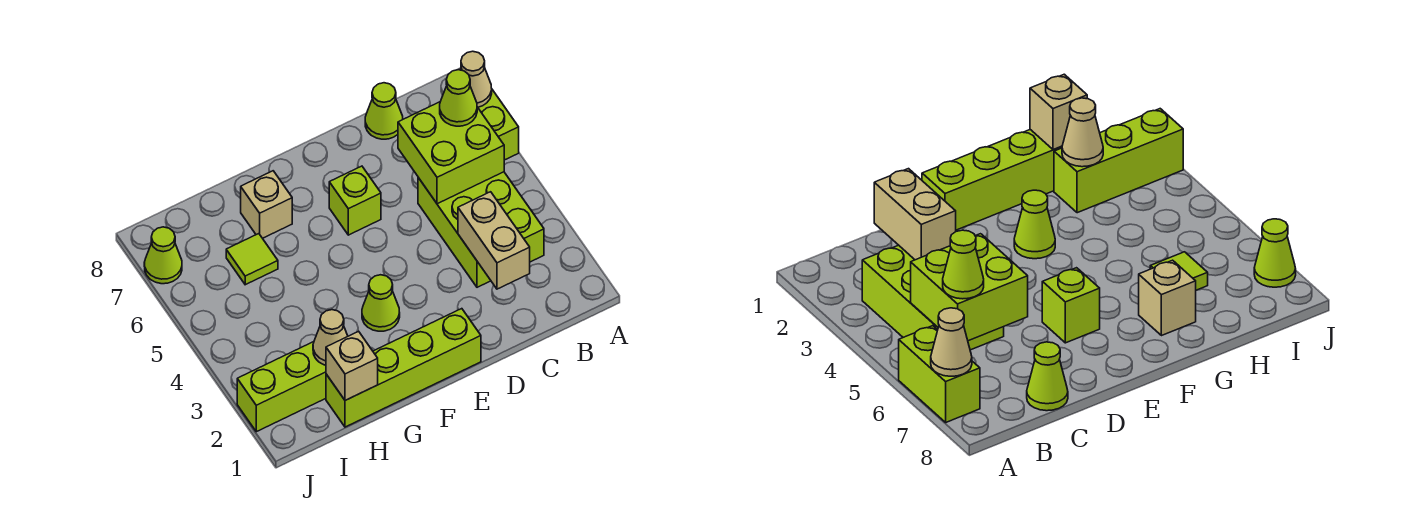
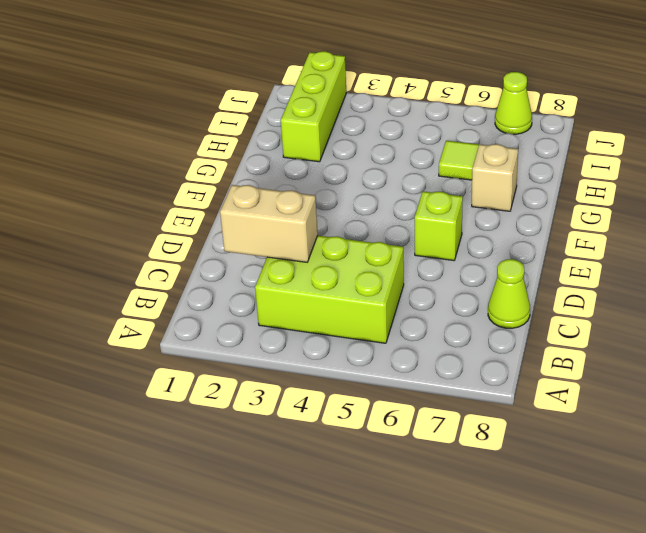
none -> lime brick A6:A7 level 1
none -> lime brick E1:H1 level 1
none -> lime cone F3 level 1

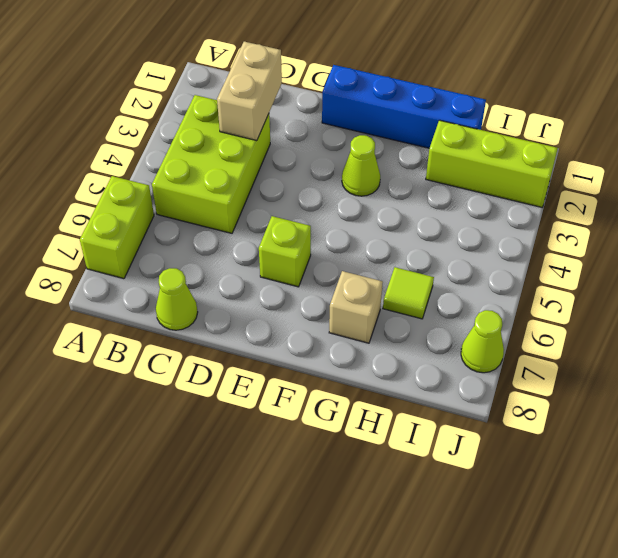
blue brick E1:H1 level 1 -> lime brick E1:H1 level 1
none -> tan cone A7 level 2
none -> lime brick B5:C6 level 2
none -> tan brick H1 level 2

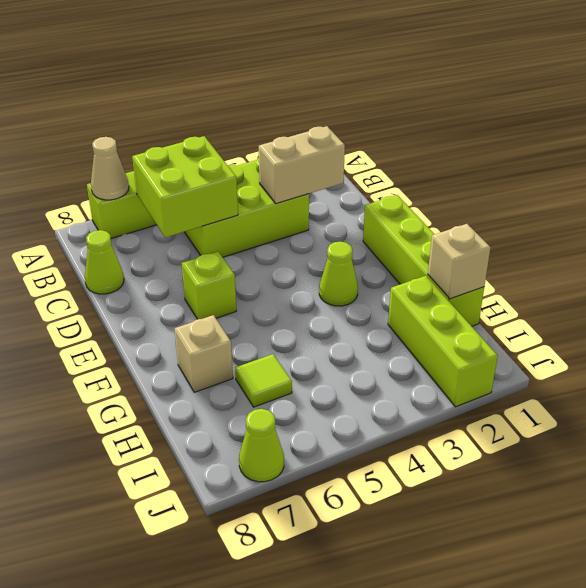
none -> tan cone H2 level 2
none -> lime cone B6 level 3

